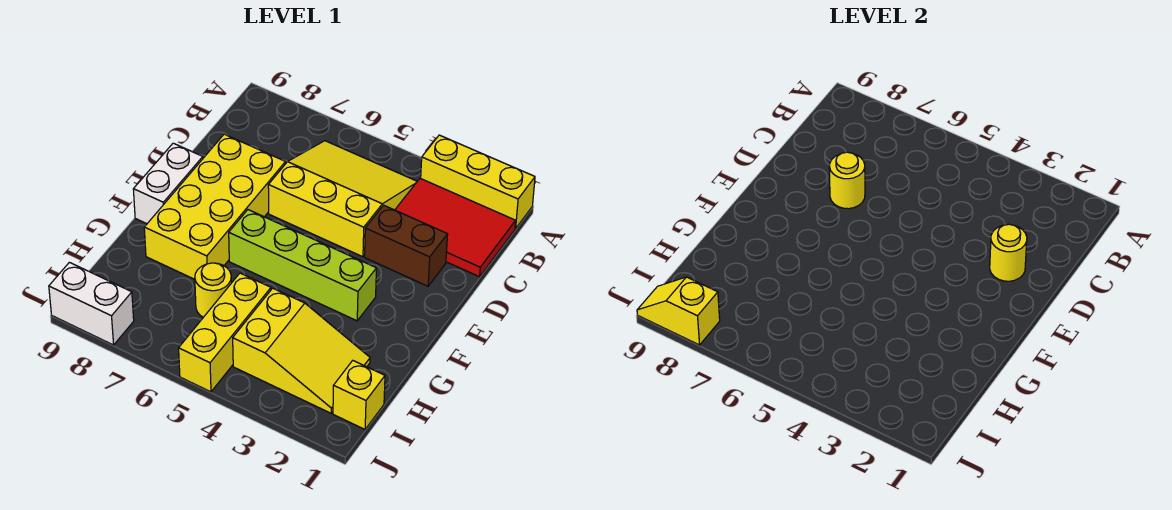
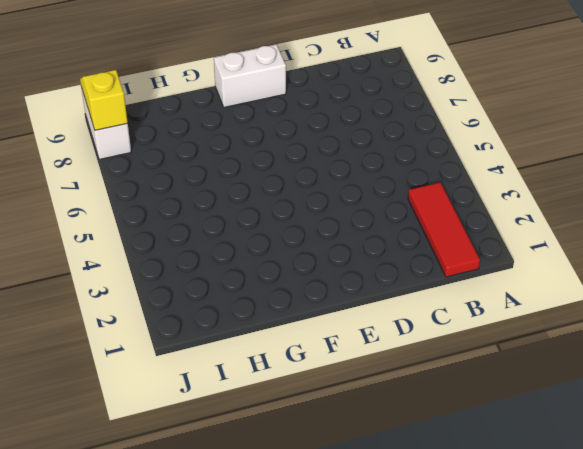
red tile B1:B3 level 1 -> red tile B1:C3 level 1
none -> yellow brick A1:A3 level 1
none -> yellow slope B4:D6 level 1 top D
none -> brown brick D2:D3 level 1

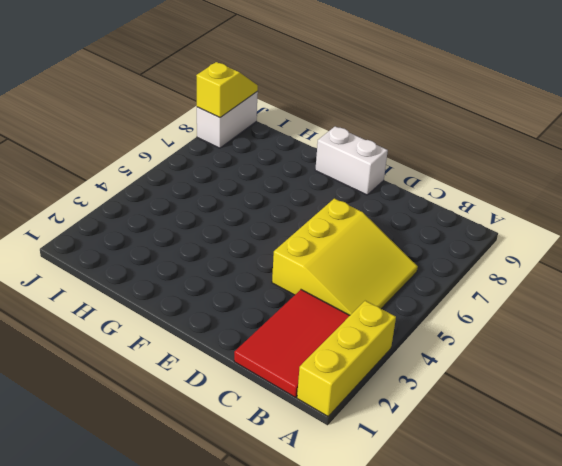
none -> brown brick D2:D3 level 1
none -> yellow brick D7:G8 level 1
none -> lime brick F3:F6 level 1

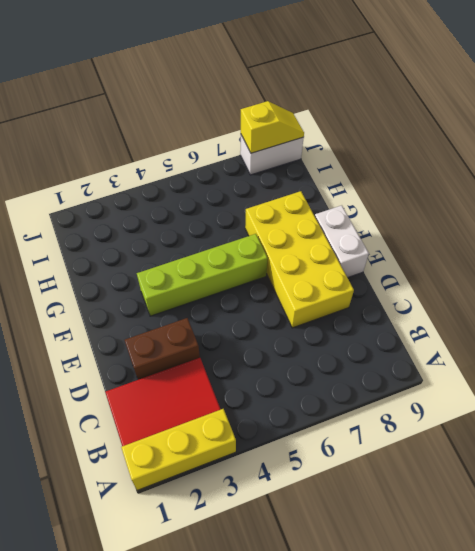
none -> yellow slope B4:D6 level 1 top D
none -> yellow slope H2:I4 level 1 top 4
none -> yellow brick H5:J5 level 1

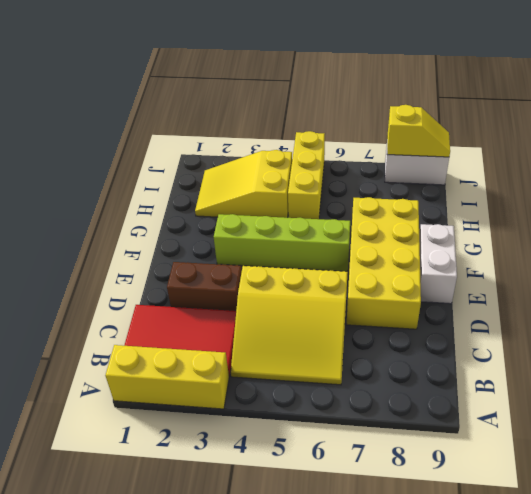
none -> yellow round brick H6 level 1
none -> yellow brick I1 level 1
none -> yellow round brick D2 level 2

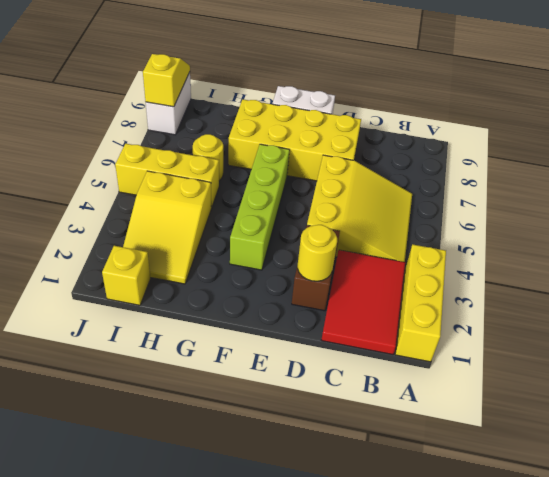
none -> yellow round brick D7 level 2

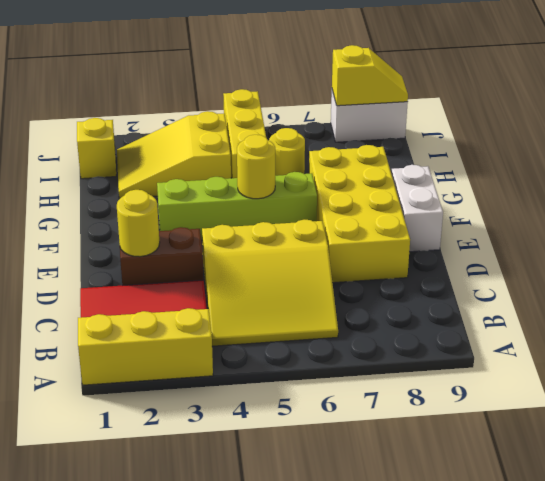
yellow round brick F5 level 2 -> yellow round brick D7 level 2

